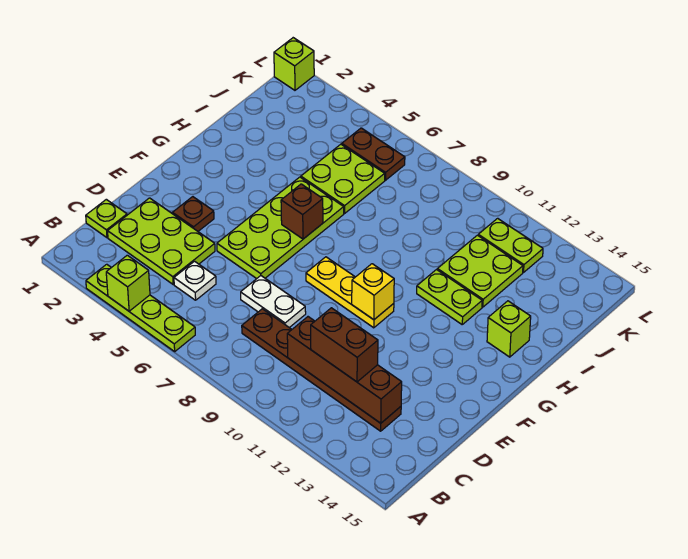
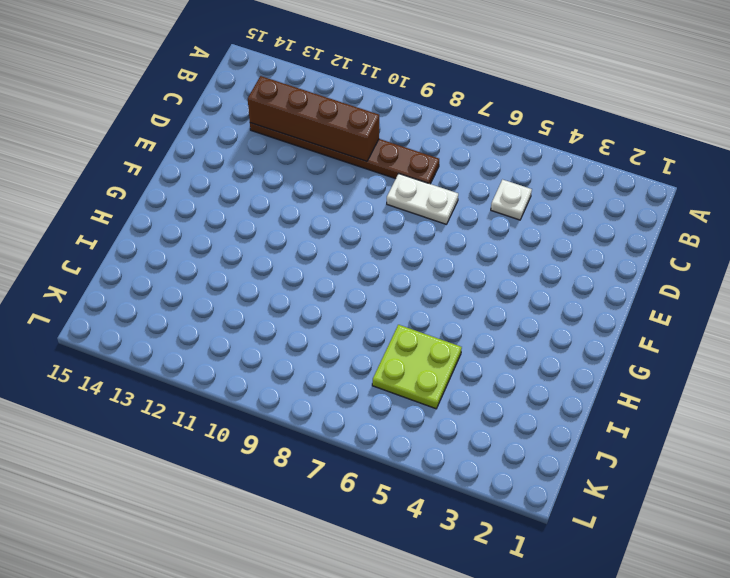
none -> lime plate A3:A6 level 1
none -> lime plate C1 level 1
none -> lime plate C2:D4 level 1

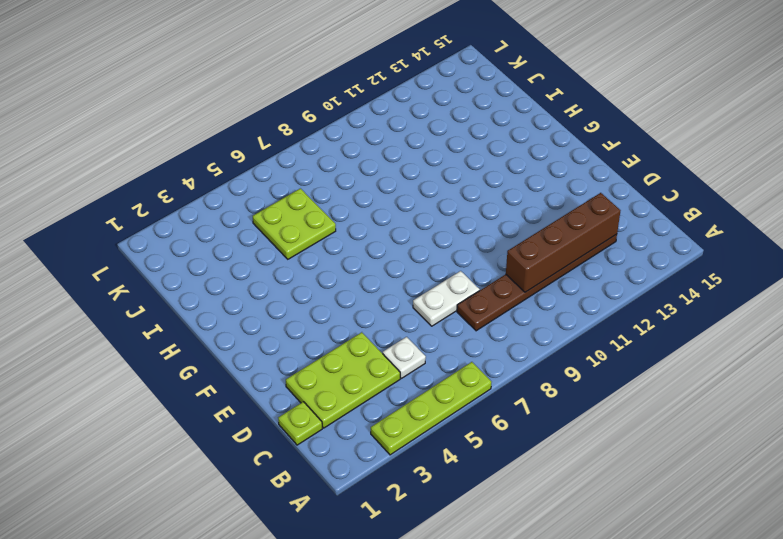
none -> brown plate E3 level 1
none -> lime plate E5:H6 level 1
none -> yellow plate F8:F10 level 1

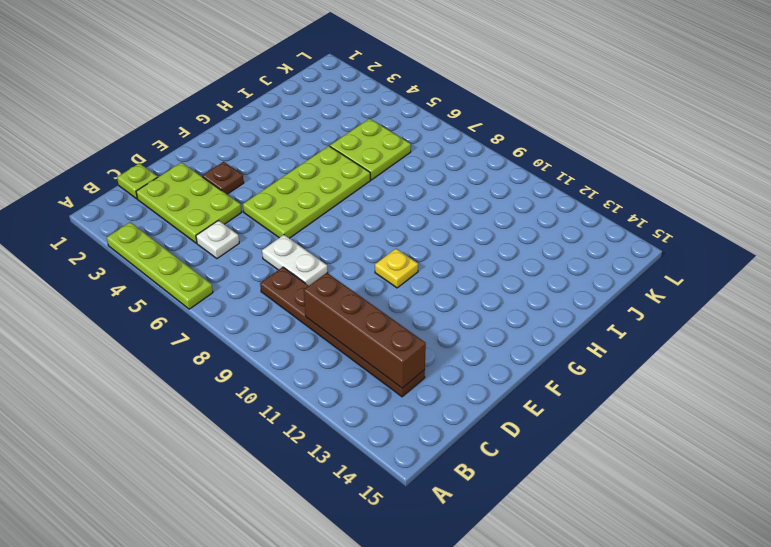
yellow plate F10 level 1 -> yellow plate F8:F10 level 1
none -> lime plate H11:H12 level 1
none -> lime brick H14 level 1
none -> lime plate I11:J12 level 1

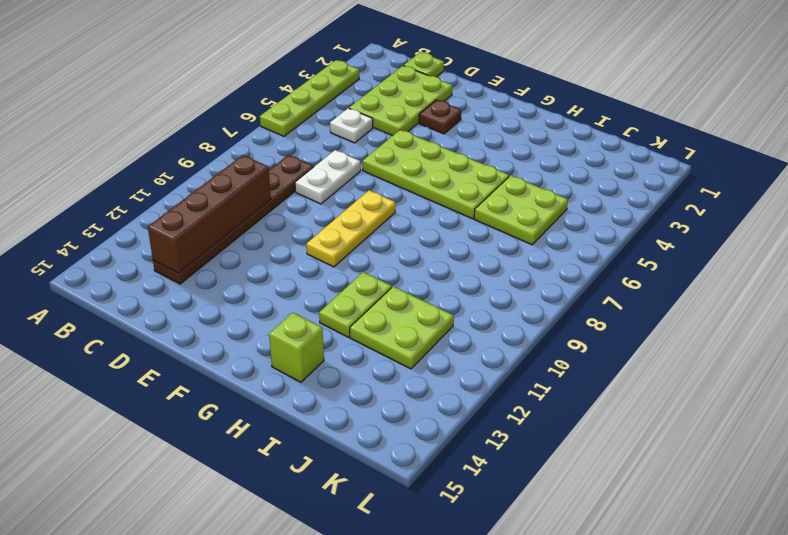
none -> brown plate K5:K6 level 1
none -> lime plate K11:K12 level 1
none -> lime brick L1 level 1

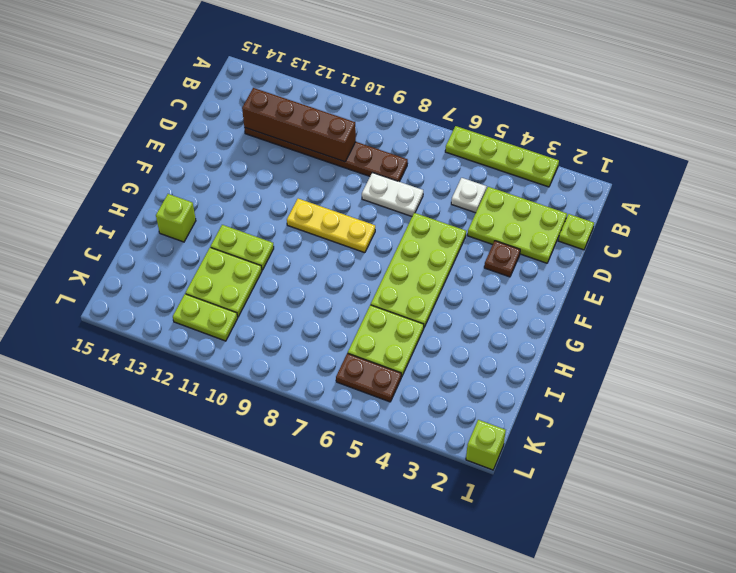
none -> lime brick A4 level 2
none -> yellow brick F10 level 2
none -> brown brick G6 level 2

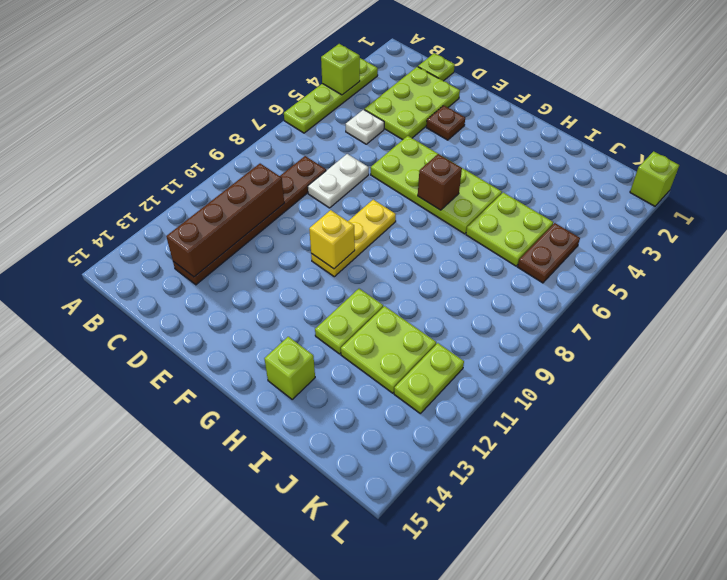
none -> brown brick C11:C12 level 3

